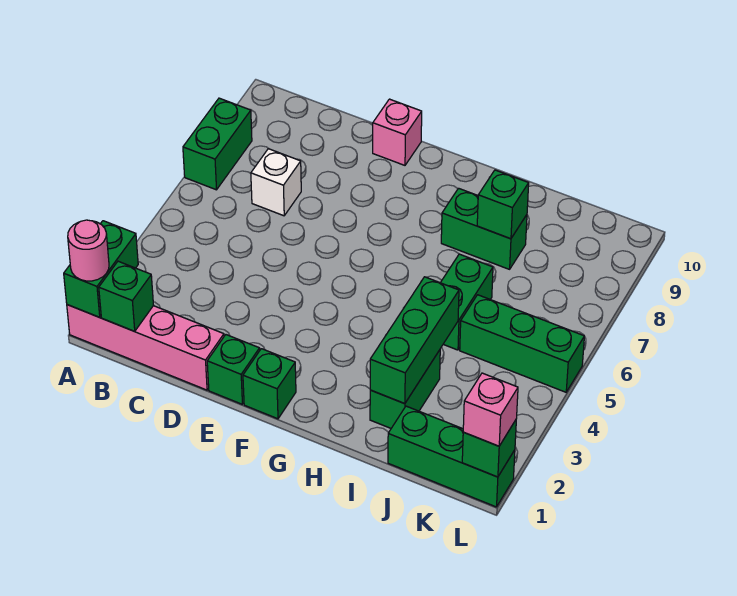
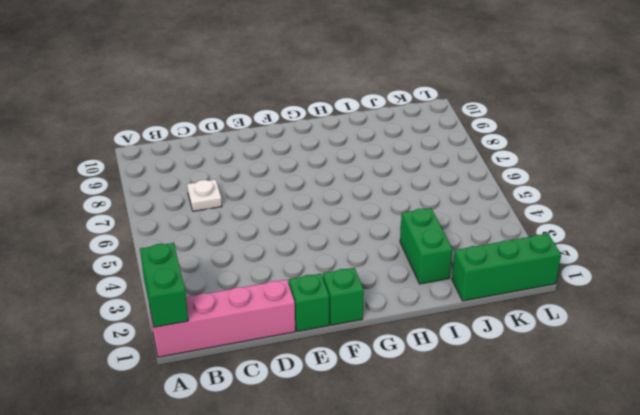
white plate C7 level 1 -> white brick C7 level 1
none -> green brick A7:A8 level 1
none -> pink brick E10 level 1
none -> green brick H8:I8 level 1

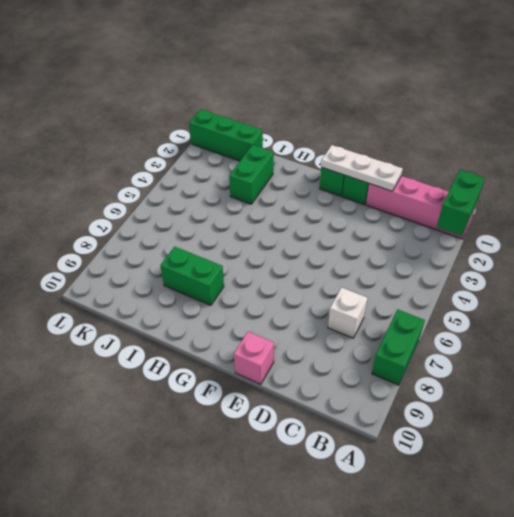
white plate D1:F1 level 2 -> none
none -> green brick I5:I6 level 1
none -> green brick J5:L5 level 1
none -> green brick B1 level 2

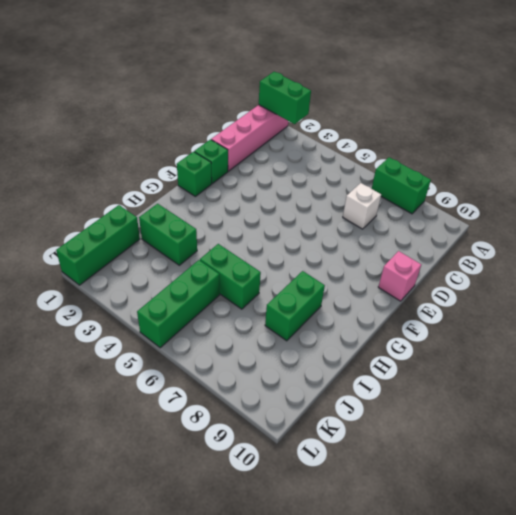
none -> green brick B1 level 2
none -> green brick I2:I4 level 2
none -> green brick I8 level 2

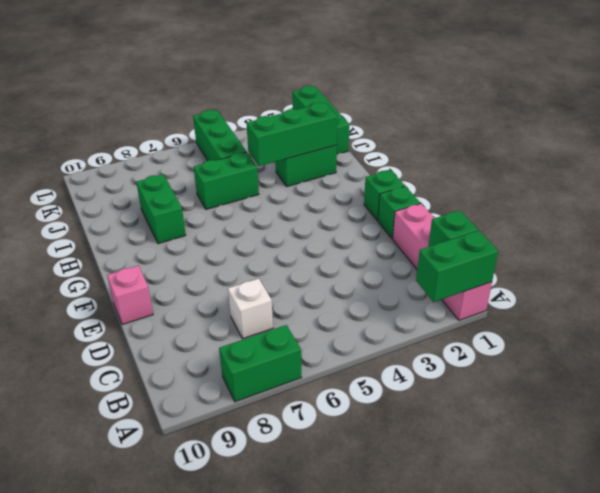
none -> green brick I8 level 2
none -> green brick L1 level 2
none -> pink round brick A1 level 3

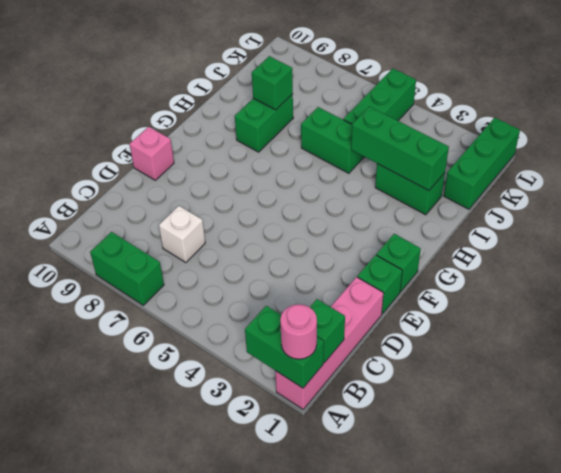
none -> green brick L1 level 2
none -> pink brick L1 level 3

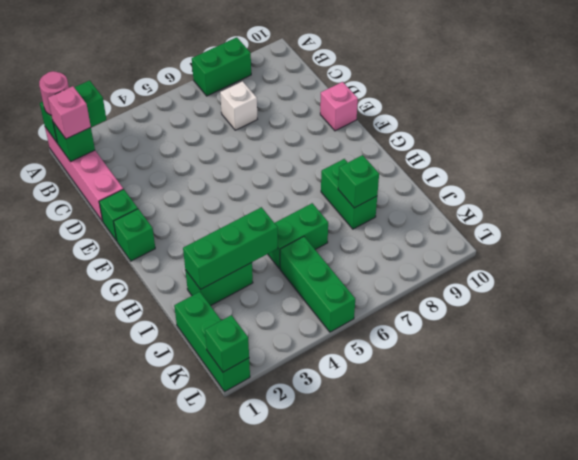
pink brick B1 level 3 -> pink brick L1 level 3

